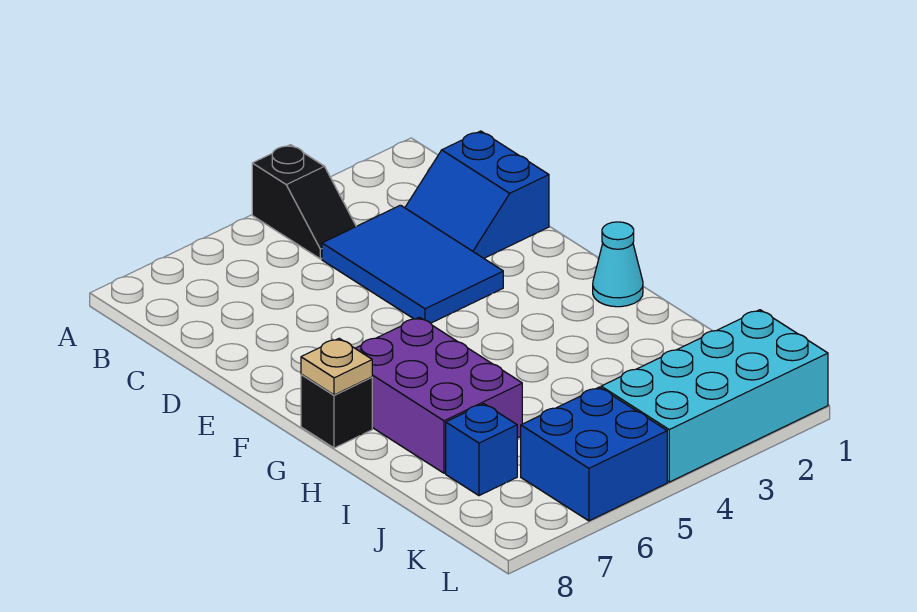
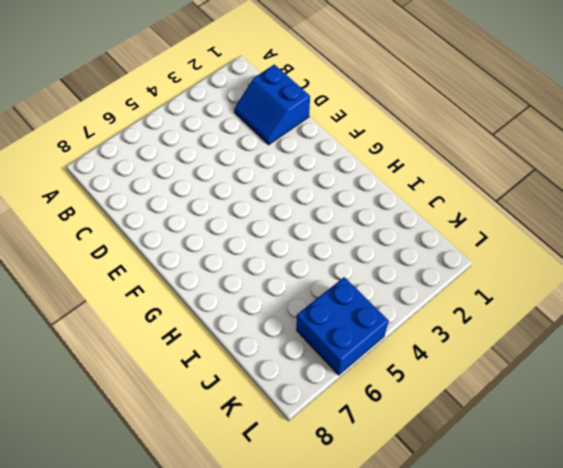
none -> black slope A4:B4 level 1 top A
none -> blue tile C3:E4 level 1

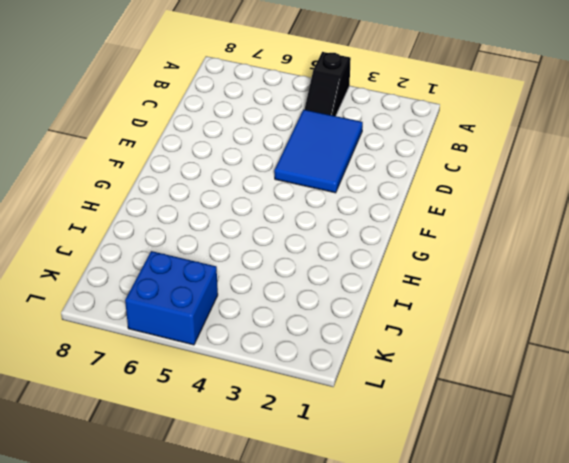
none -> blue slope C1:D2 level 1 top 1
none -> cyan cone G1 level 1

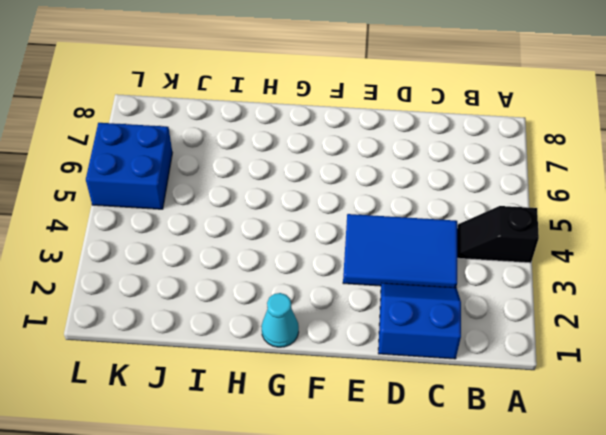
none -> purple brick G6:I7 level 1
none -> black brick G8 level 1

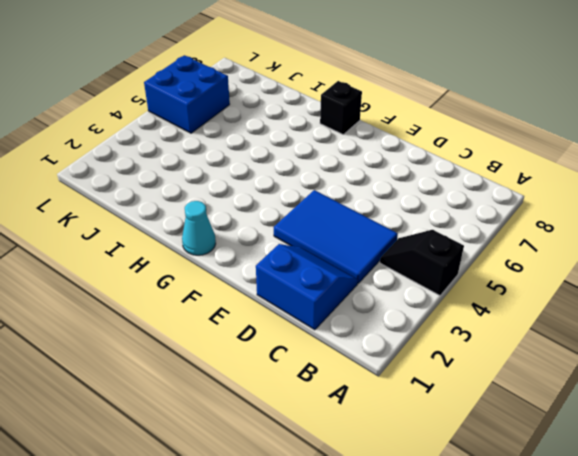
none -> purple brick G6:I7 level 1
none -> blue brick J7 level 1

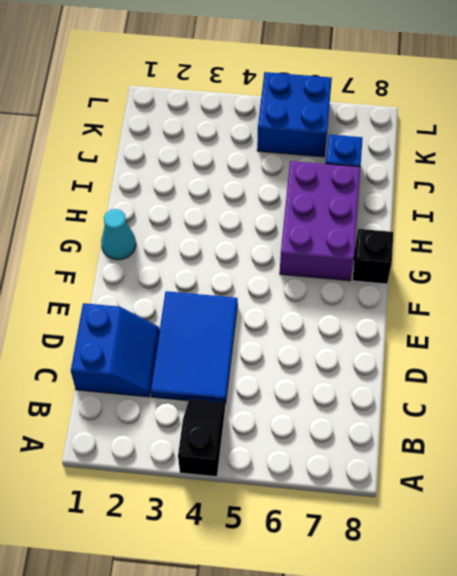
none -> cyan brick K1:L4 level 1
none -> tan plate G8 level 2

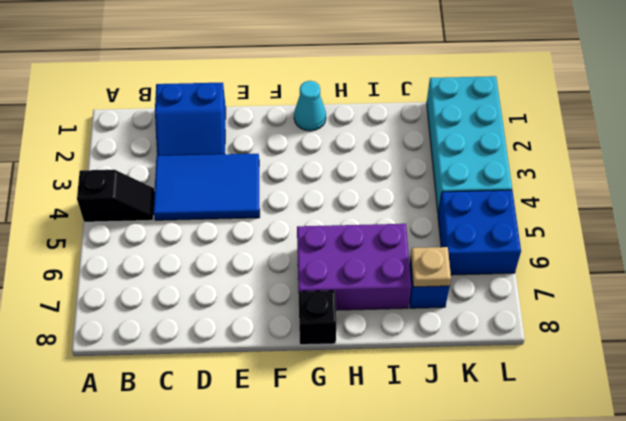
tan plate J7 level 2 -> tan plate G8 level 2

